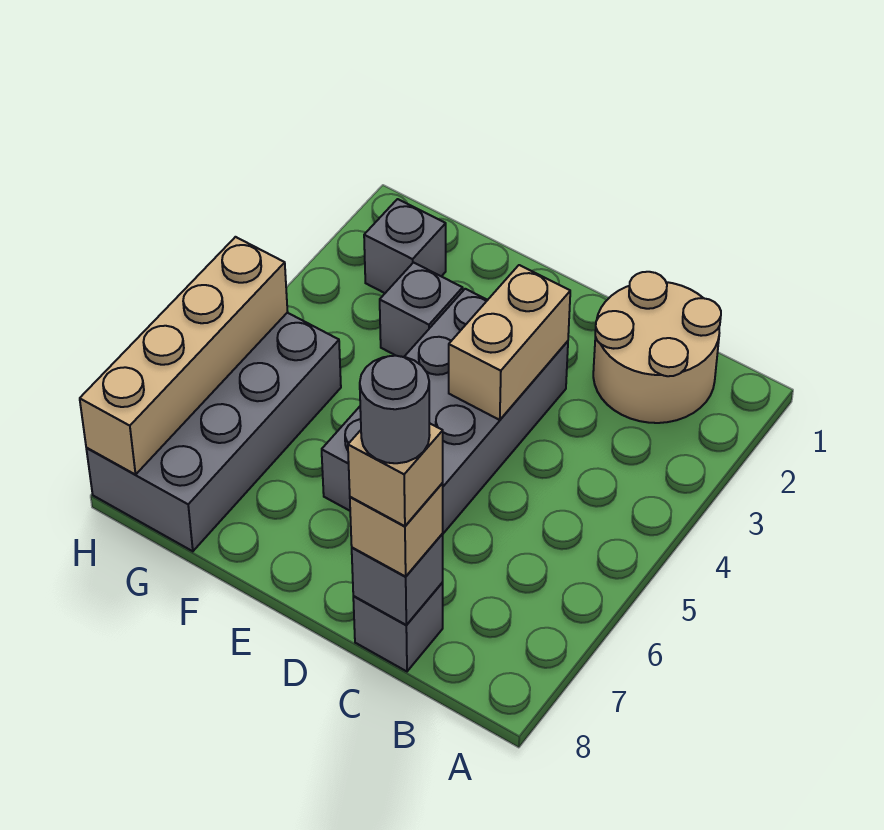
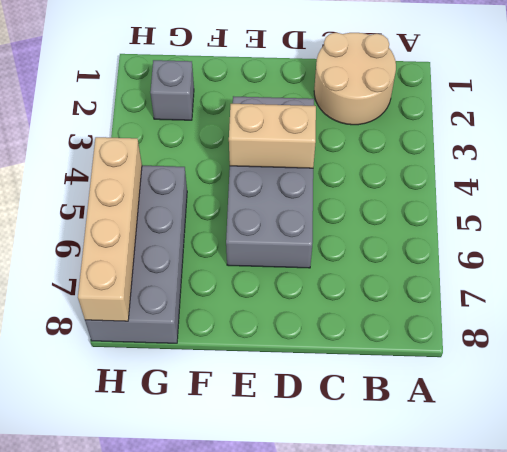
tan brick D4:E4 level 2 -> tan brick D3:D4 level 2
none -> grey brick C8 level 1
none -> grey brick F3 level 1
none -> grey brick C8 level 2

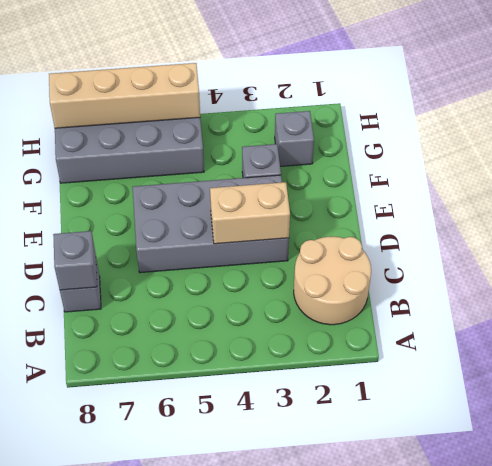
none -> tan brick C8 level 3
none -> tan brick C8 level 4
none -> grey round brick C8 level 5

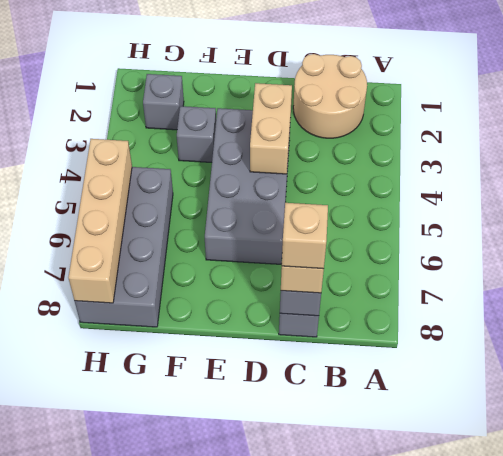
none -> grey round brick C8 level 5

